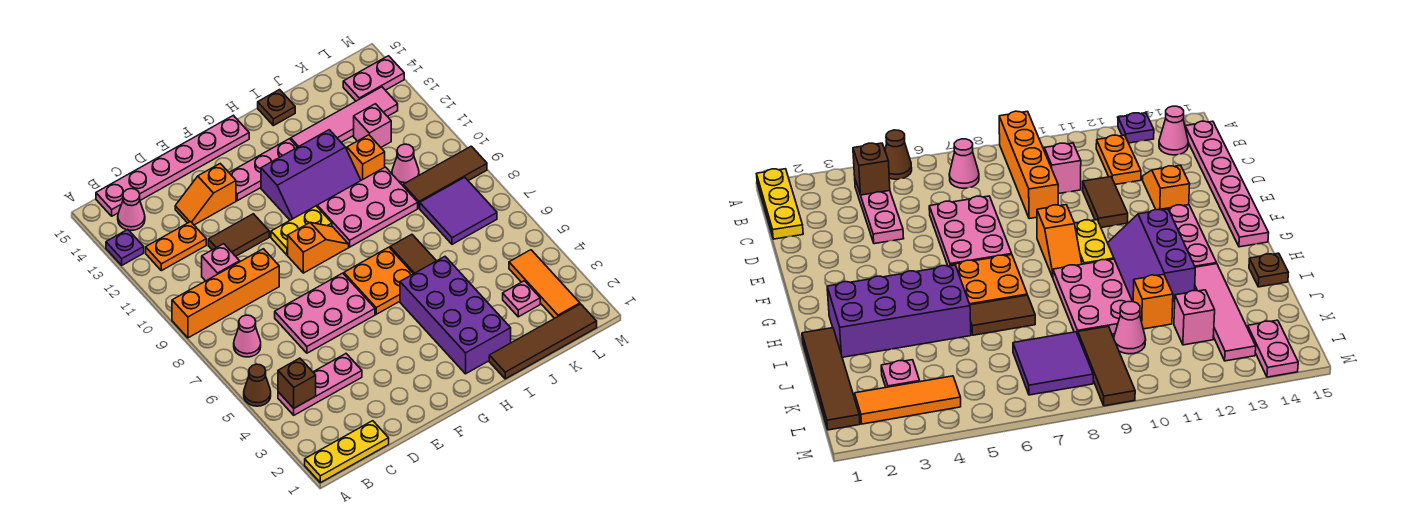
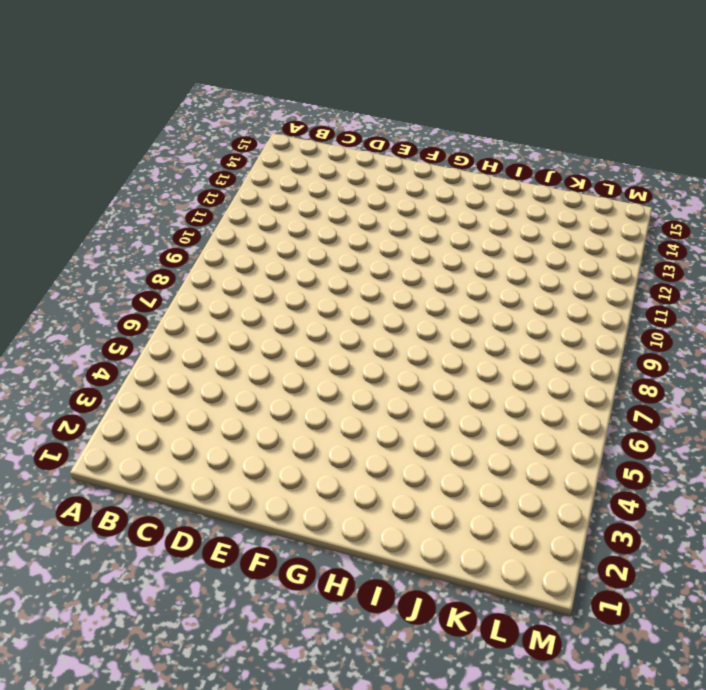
none -> yellow plate A1:C1 level 1
none -> brown cone A5 level 1
none -> orange brick A9:D9 level 1
none -> purple plate A13 level 1

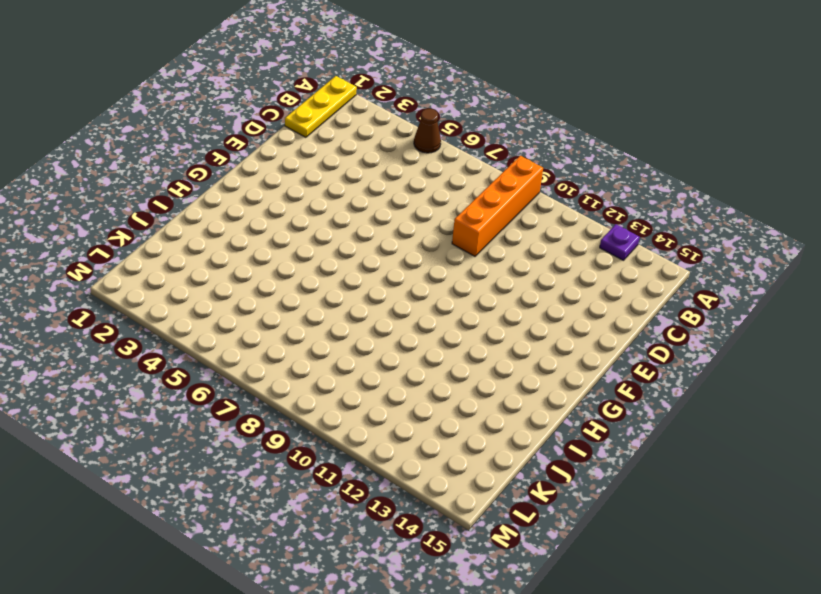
none -> pink plate B4:D4 level 1
none -> pink cone B7 level 1
none -> orange plate B12:C12 level 1
none -> pink cone B14 level 1

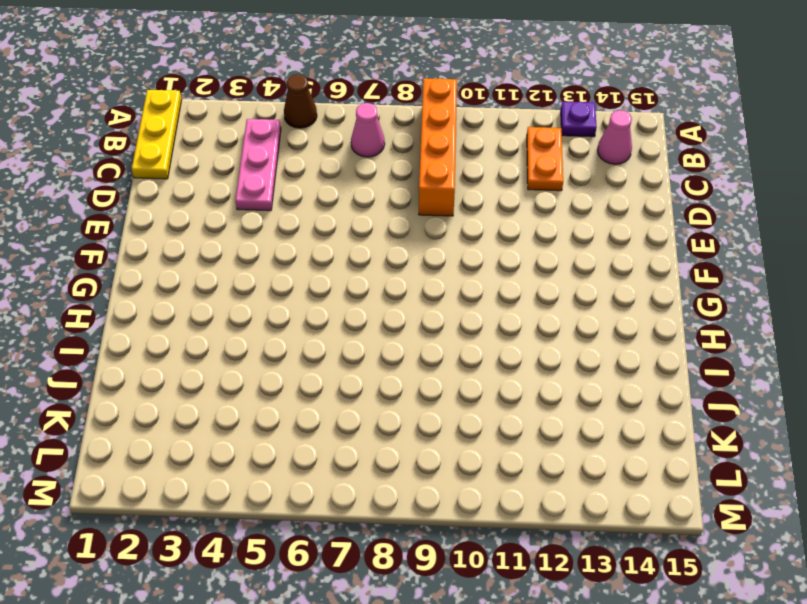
none -> pink plate B15:G15 level 1
none -> pink brick C10 level 1
none -> pink plate D6:F7 level 1
none -> brown tile D11:E11 level 1

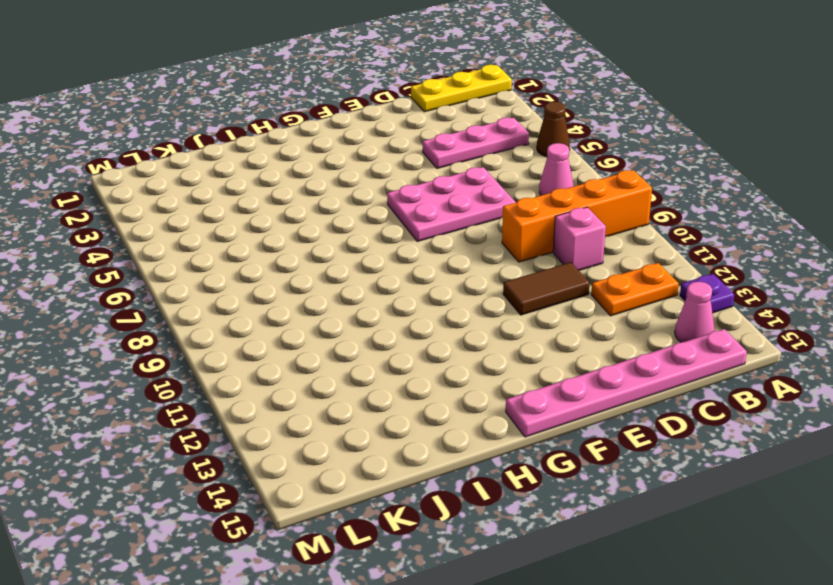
none -> orange slope D13:E13 level 1 top E
none -> orange slope F9:G9 level 1 top F
none -> yellow plate F10:G10 level 1
none -> pink plate F13:H13 level 1

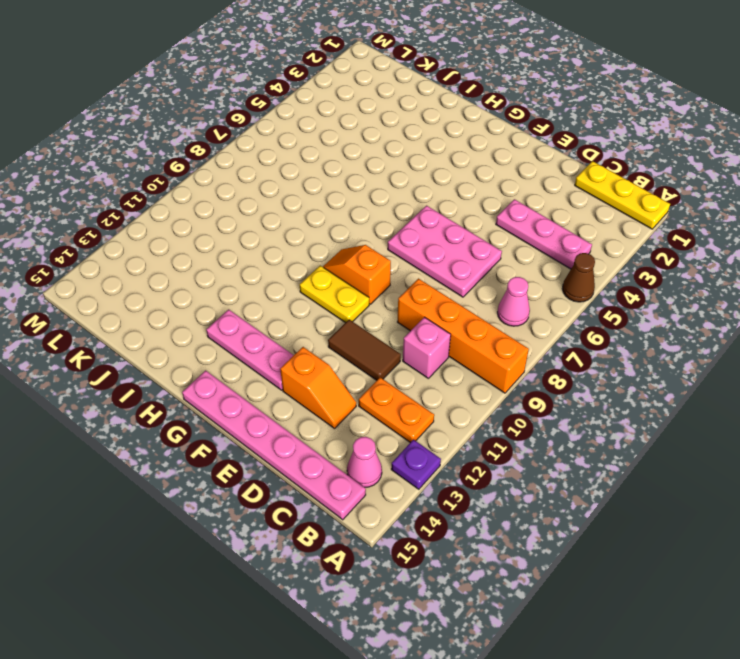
none -> orange plate G6:H7 level 1
none -> purple slope G11:I12 level 1 top 12
none -> purple brick H2:I5 level 1
none -> pink plate H9:J10 level 1

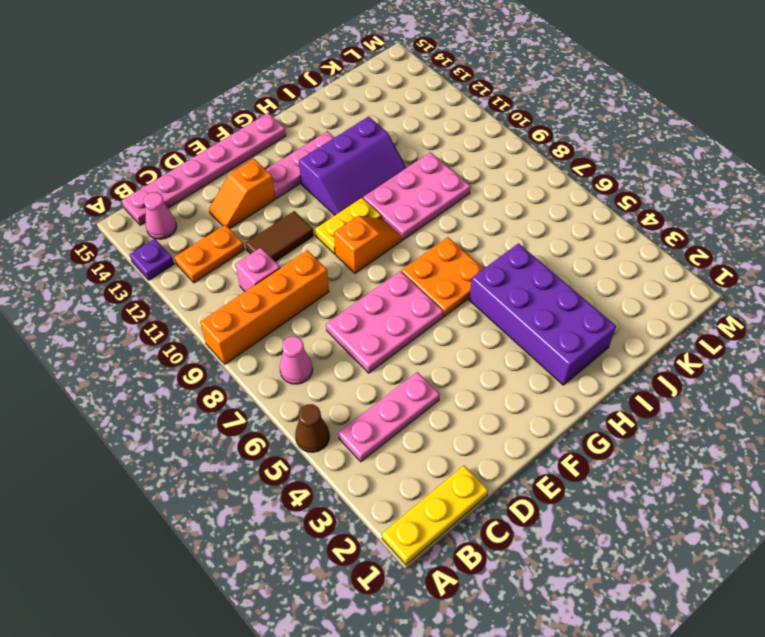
none -> brown tile I1:L1 level 1
none -> brown tile I6:I7 level 1
none -> pink tile I13:L13 level 1
none -> brown plate I15 level 1

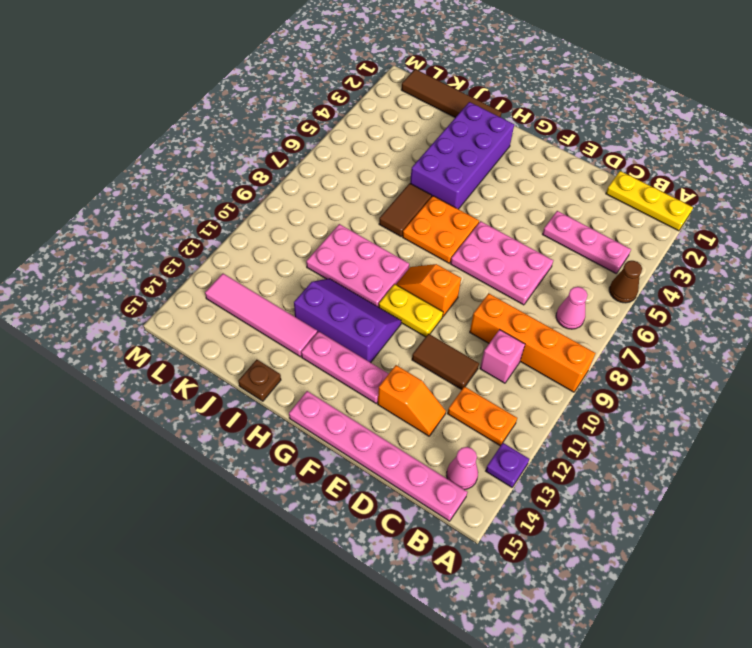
none -> orange brick J11 level 1
none -> pink plate K3 level 1
none -> purple tile K7:L8 level 1
none -> brown tile K9:M9 level 1

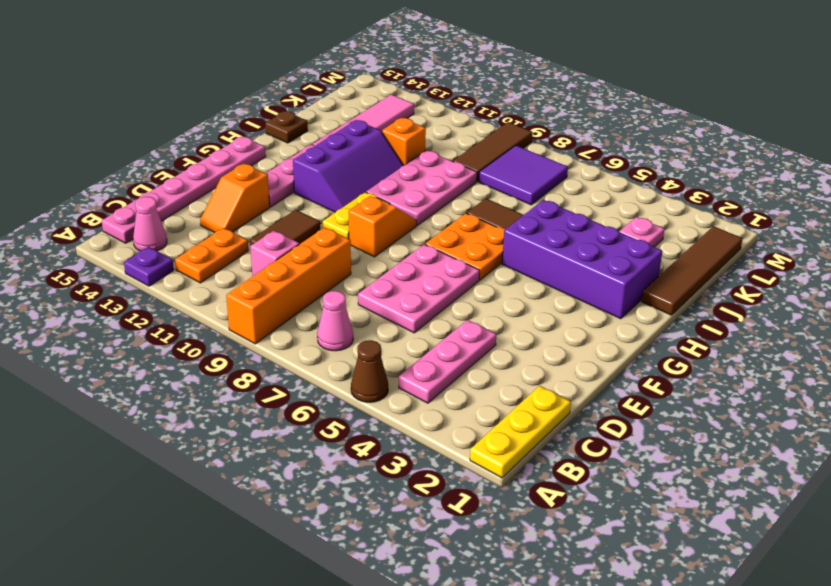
none -> pink cone K10 level 1
none -> pink brick K12 level 1
none -> orange tile L2:L4 level 1
none -> pink plate L14:M14 level 1

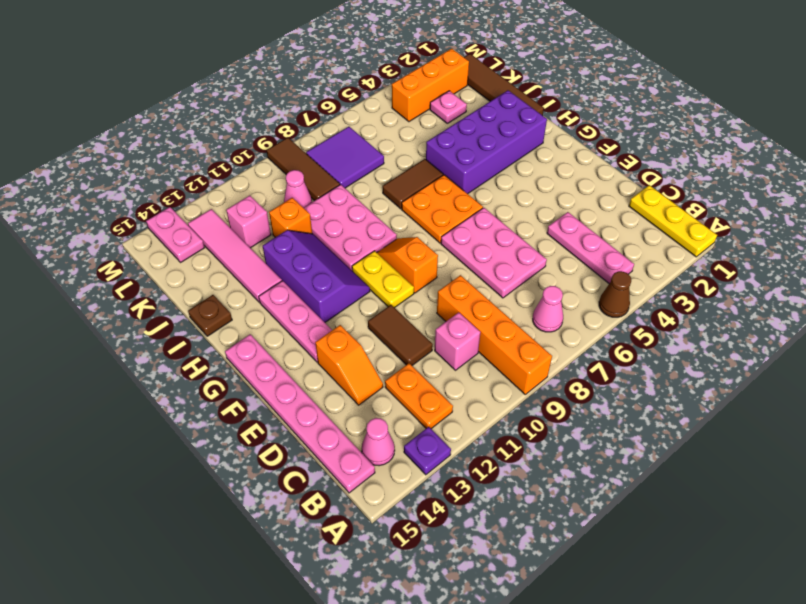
orange brick L2:L4 level 1 -> orange tile L2:L4 level 1
none -> brown brick B4 level 2

